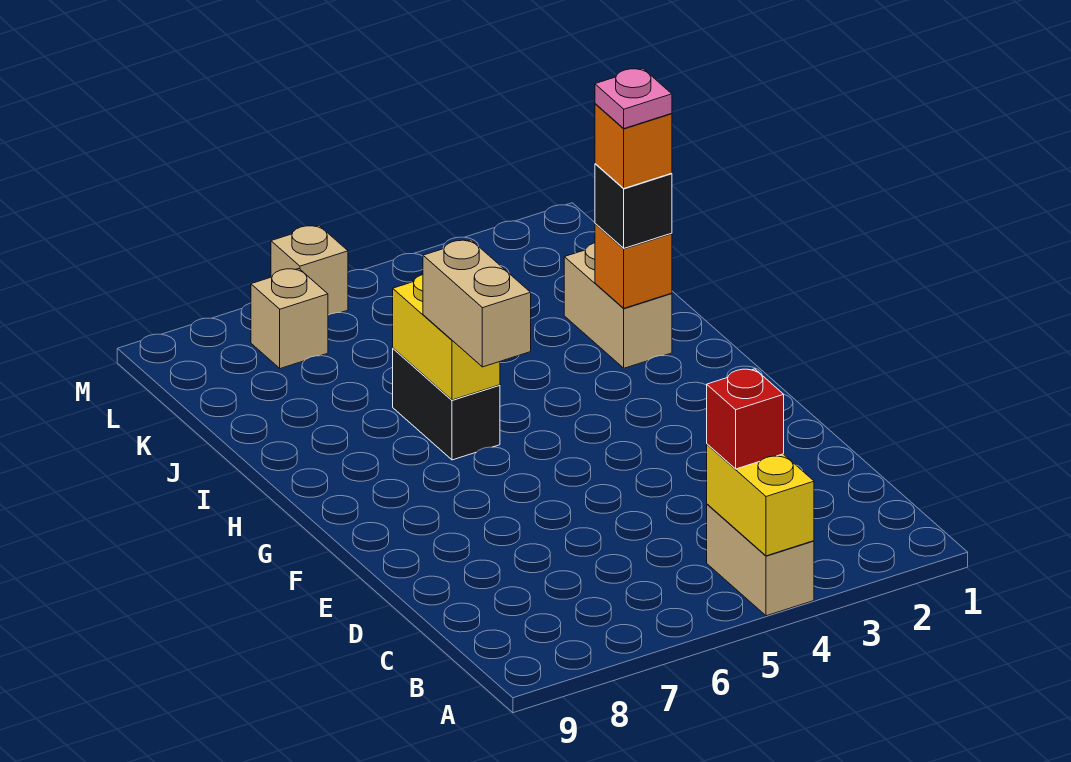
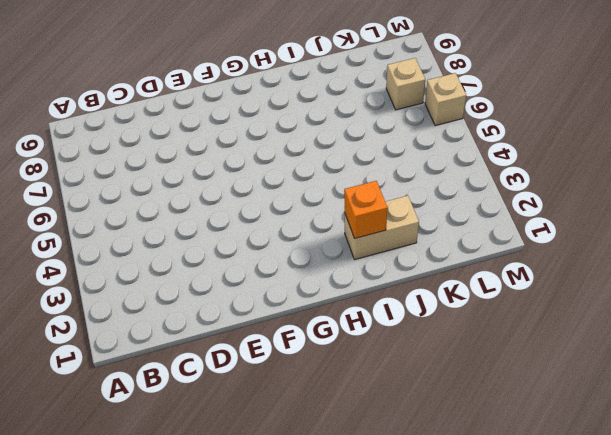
none -> tan brick A4:B4 level 1
none -> black brick H6:I6 level 1
none -> yellow brick A4:B4 level 2

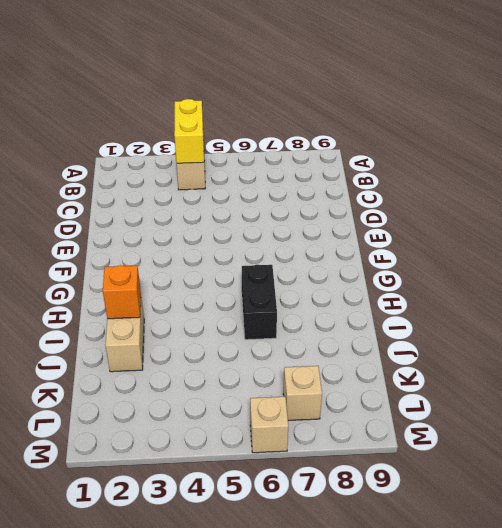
none -> yellow brick H6:I6 level 2
none -> red brick B4 level 3
none -> tan brick G6:H6 level 3

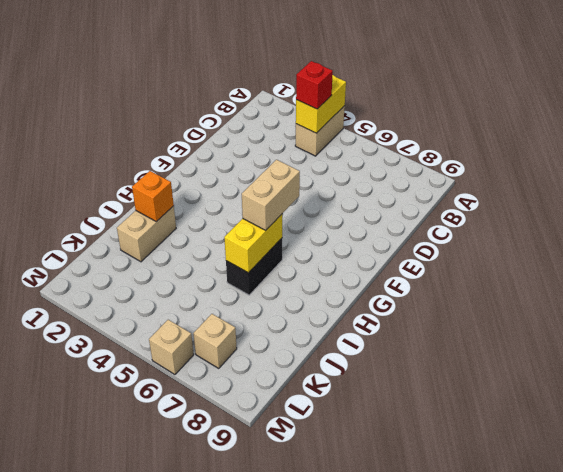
none -> black brick I2 level 3
none -> orange brick I2 level 4
none -> pink plate I2 level 5

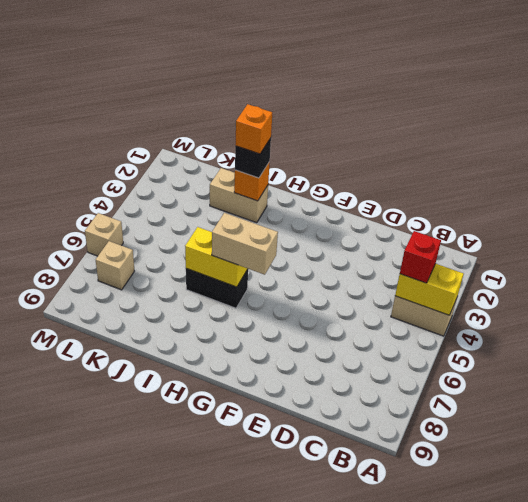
none -> pink plate I2 level 5

